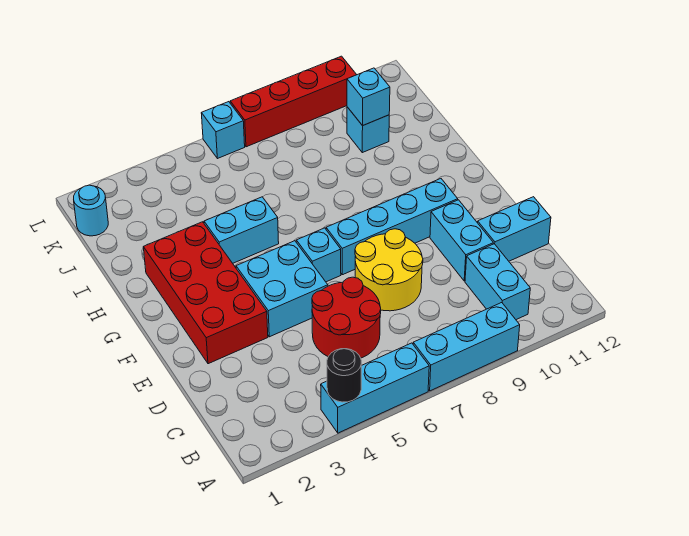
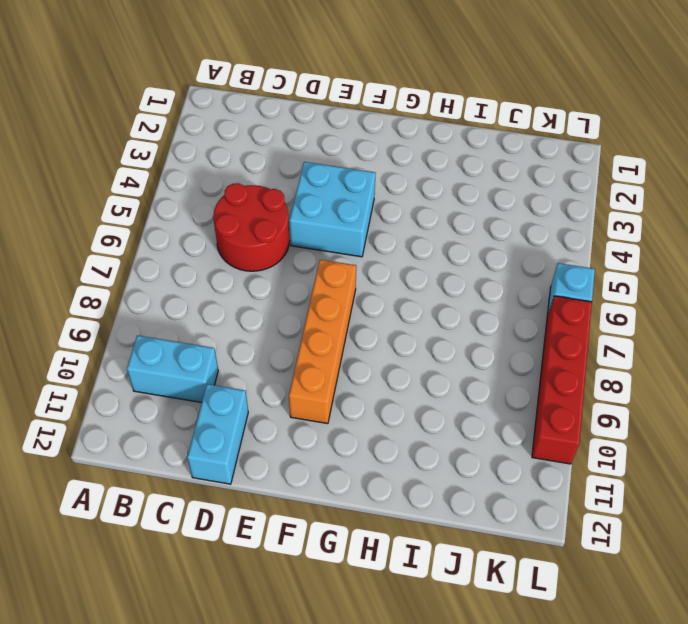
orange brick F7:F10 level 1 -> cyan brick F7:F10 level 1
none -> cyan brick A4:A6 level 1
none -> cyan brick A7:A9 level 1
none -> yellow round brick D7:E8 level 1

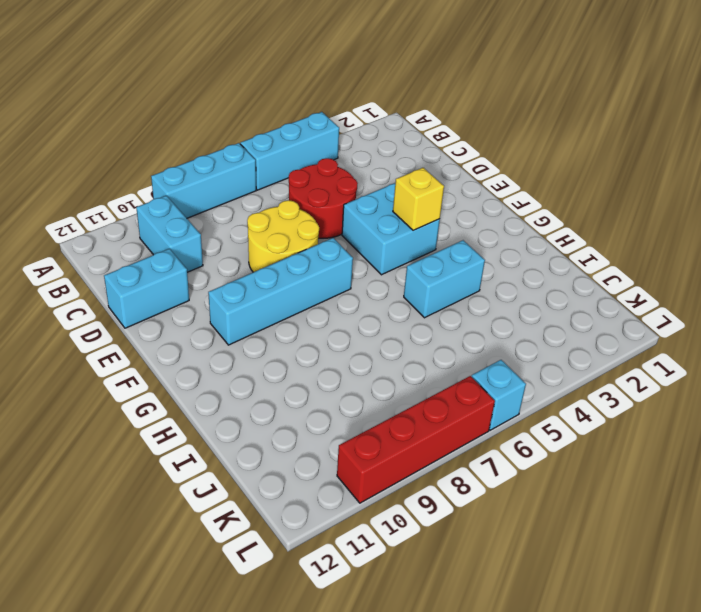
yellow brick F4 level 2 -> none
none -> cyan brick D10:E10 level 1
none -> red brick E2:H3 level 1
none -> cyan brick F6 level 1

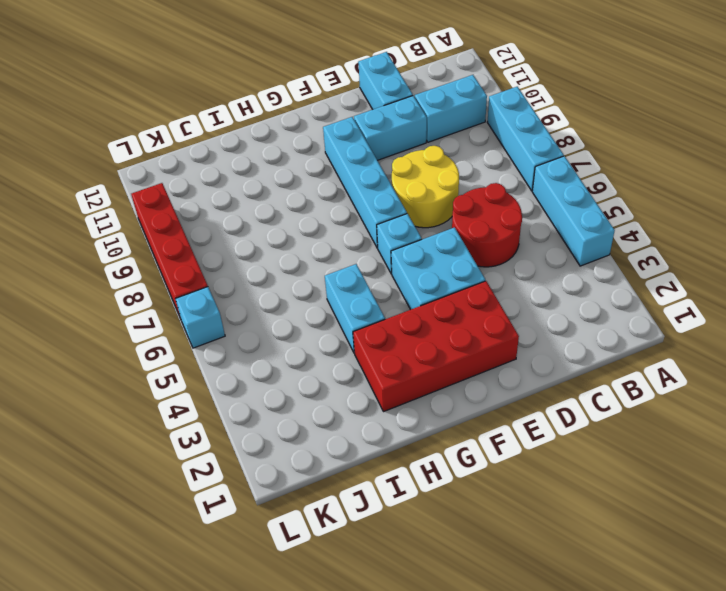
none -> cyan brick J10 level 1
none -> cyan round brick K1 level 1
none -> black round brick A4 level 2

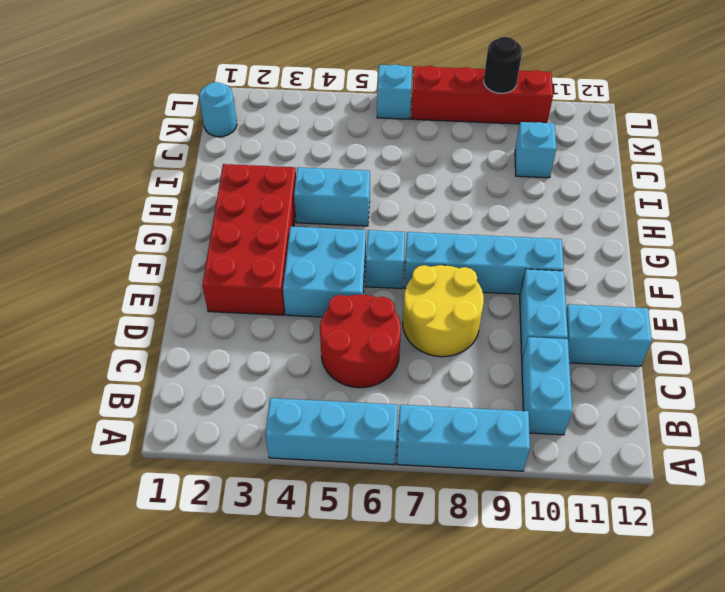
black round brick L9 level 2 -> black round brick A4 level 2
none -> cyan brick J10 level 2

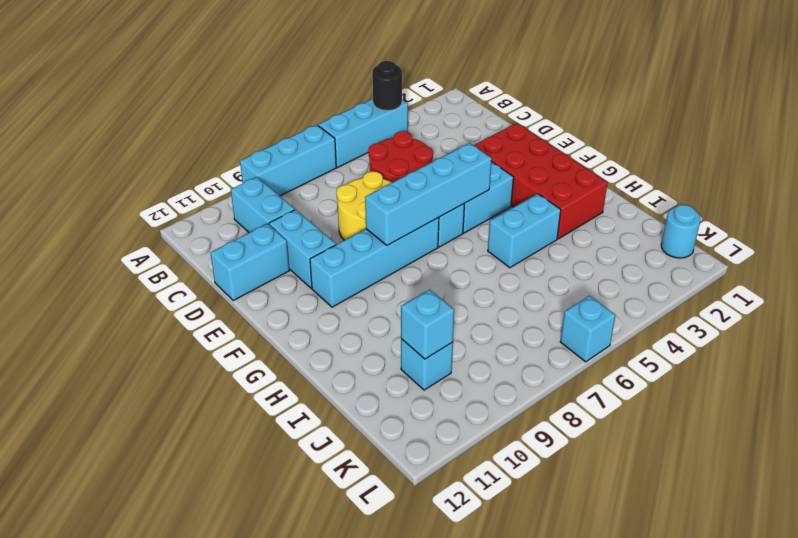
cyan brick F5:F8 level 2 -> none
none -> red brick L7:L10 level 1

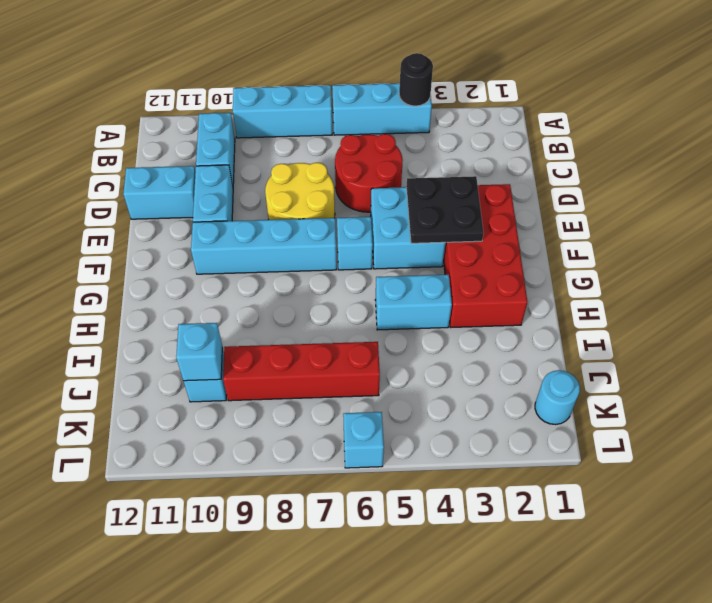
black plate E3:F4 level 2 -> none
red brick J6:J9 level 1 -> red brick L7:L10 level 1

